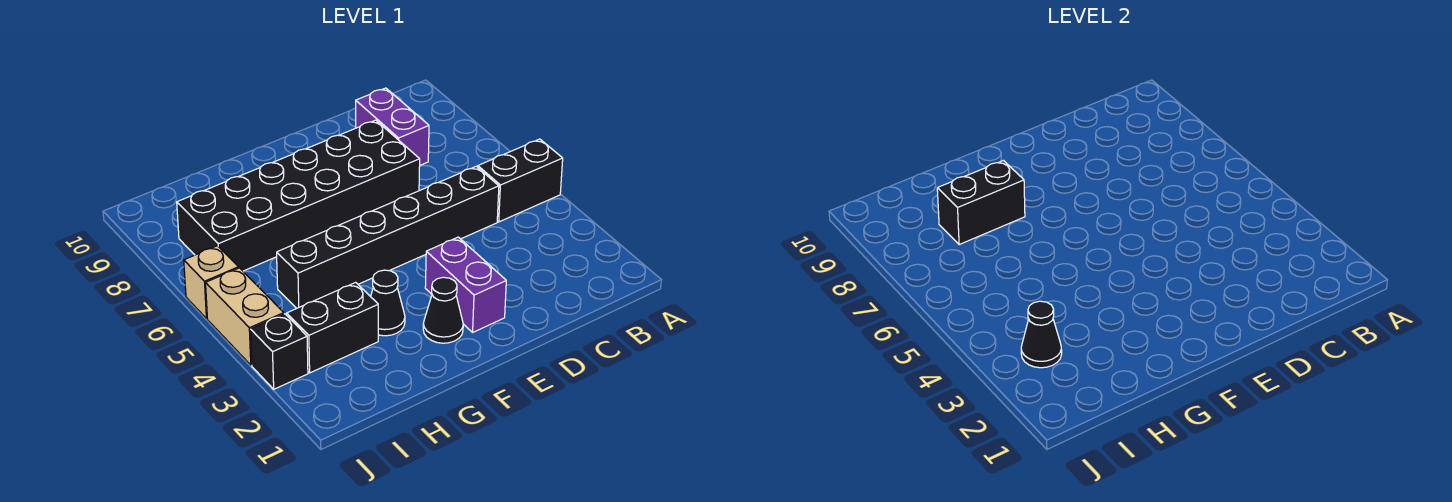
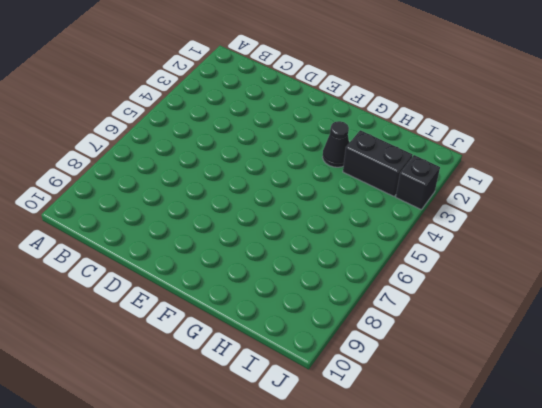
none -> black brick A5:B5 level 1
none -> black brick C5:H5 level 1
none -> purple brick C8:C9 level 1

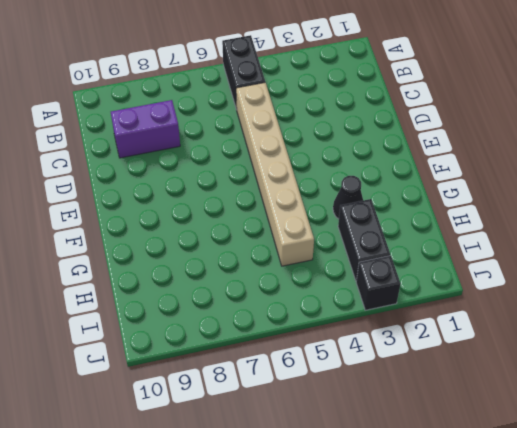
tan brick C5:H5 level 1 -> black brick C5:H5 level 1
none -> black brick D7:I8 level 1
none -> purple brick E2:E3 level 1
none -> black cone F2 level 1

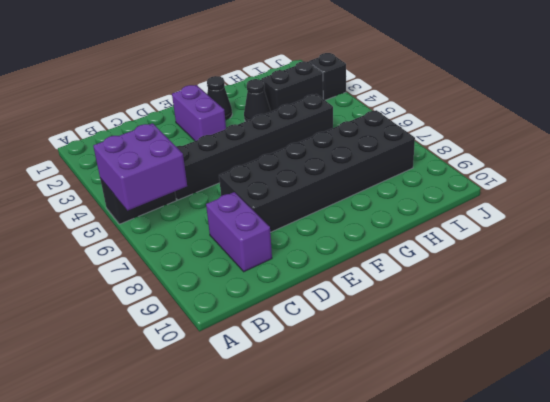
purple brick A5:B6 level 2 -> none
none -> tan brick J4:J5 level 1
none -> tan brick J6 level 1
none -> black brick G8:H8 level 2

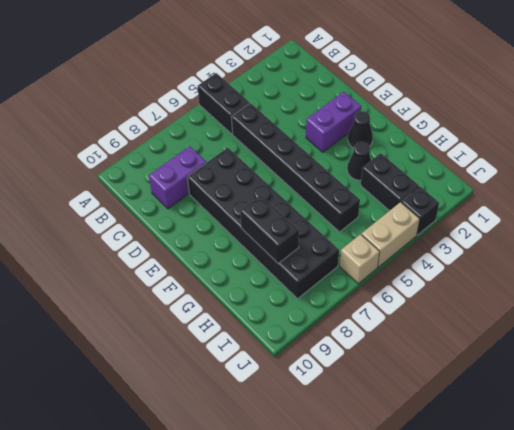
none -> black cone I3 level 2

